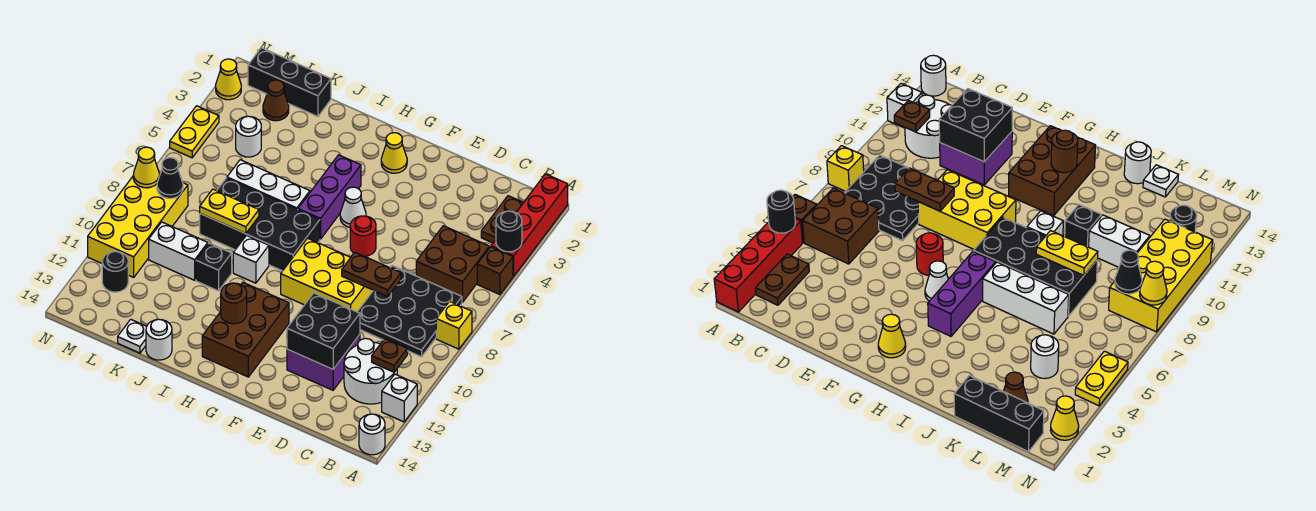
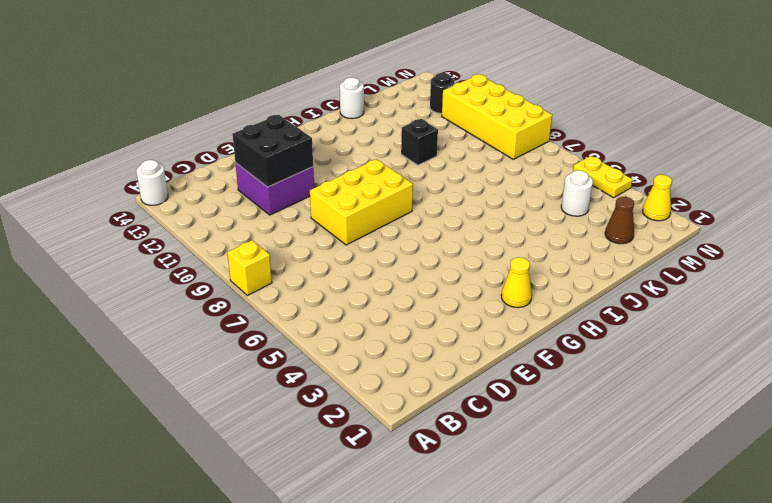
none -> red brick A1:A4 level 1
none -> brown brick A5 level 1
none -> white brick A12 level 1
none -> brown plate B2:B3 level 1

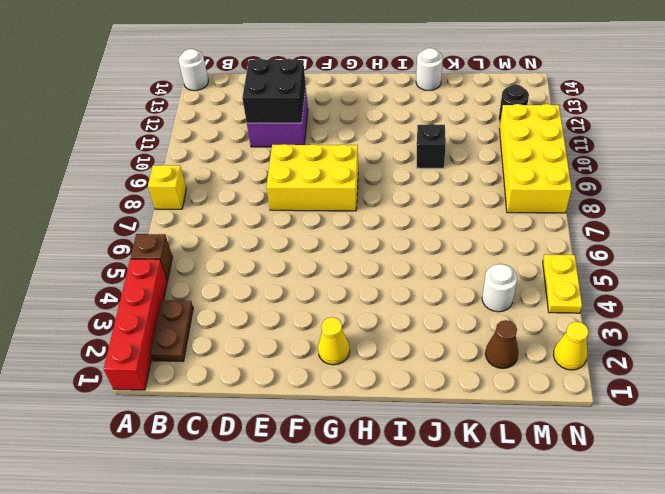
none -> white brick A12 level 1
none -> brown brick B5:C6 level 1
none -> black plate B7:D9 level 1
none -> white round brick B11:C12 level 1

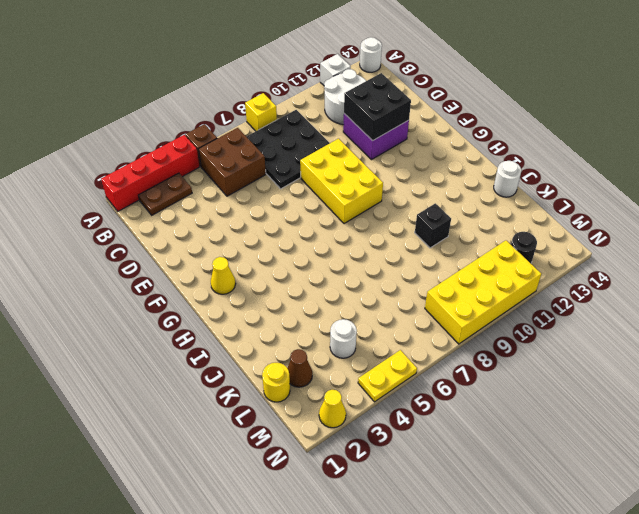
yellow round brick L1 level 1 -> black brick K1:M1 level 1
none -> red round brick F6 level 1
none -> white cone G5 level 1
none -> brown brick G11:H13 level 1
none -> purple brick H4:H6 level 1

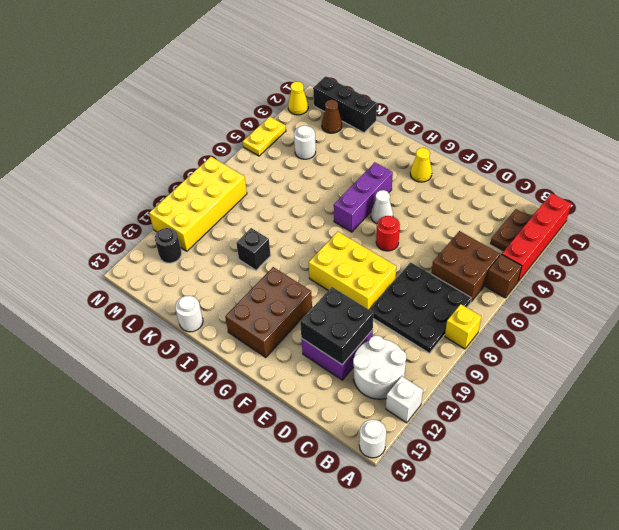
none -> black brick H7:K8 level 1
none -> white brick I6:K6 level 1
none -> white brick I9 level 1
none -> white brick K10:L10 level 1

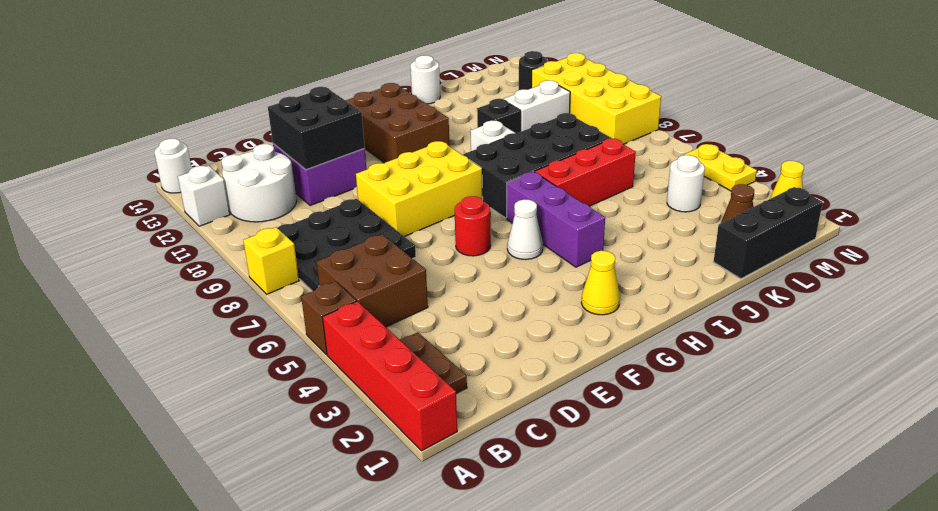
red brick I6:K6 level 1 -> white brick I6:K6 level 1
none -> white plate K14 level 1
none -> black round brick A4 level 2
none -> brown plate B11 level 2
none -> brown plate D8:E8 level 2

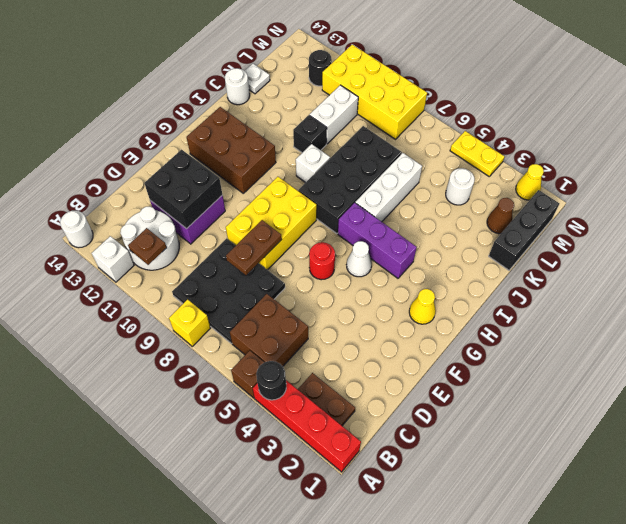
none -> brown round brick H12 level 2
none -> yellow plate J8:K8 level 2
none -> black cone M8 level 2
none -> yellow cone N8 level 2

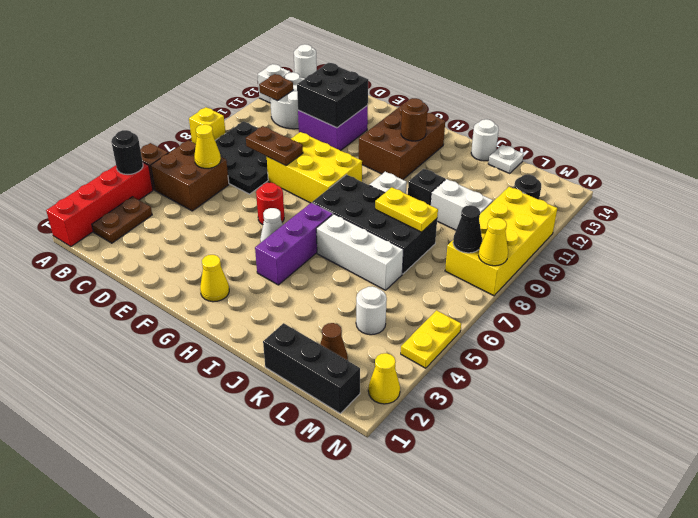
yellow cone C6 level 2 -> none

